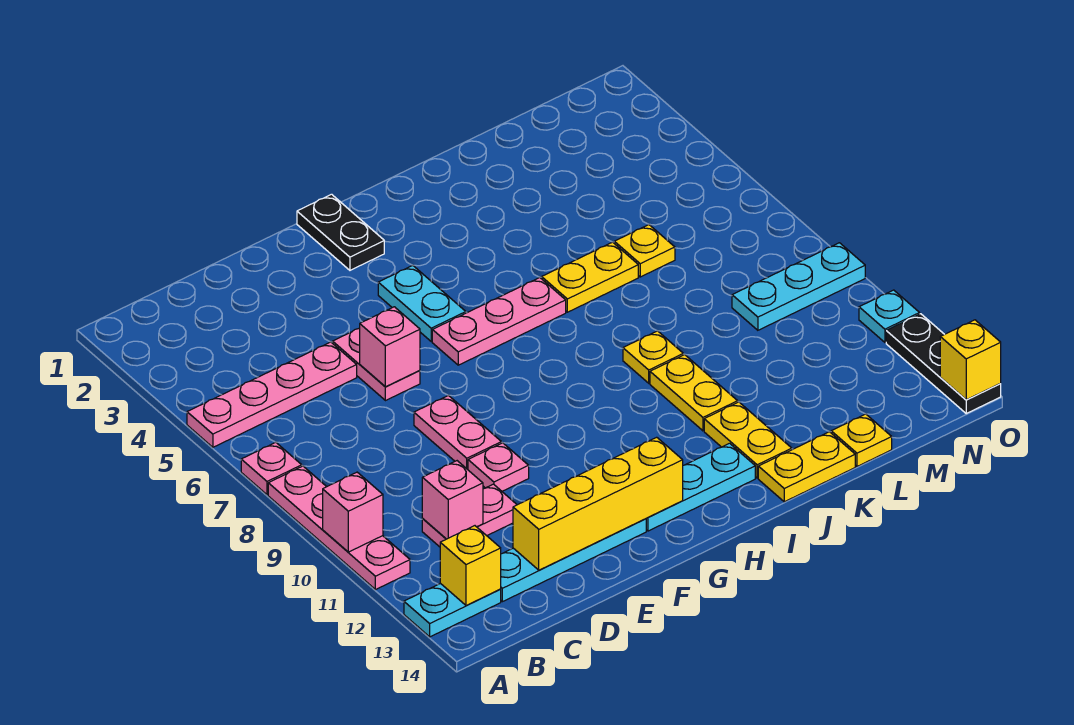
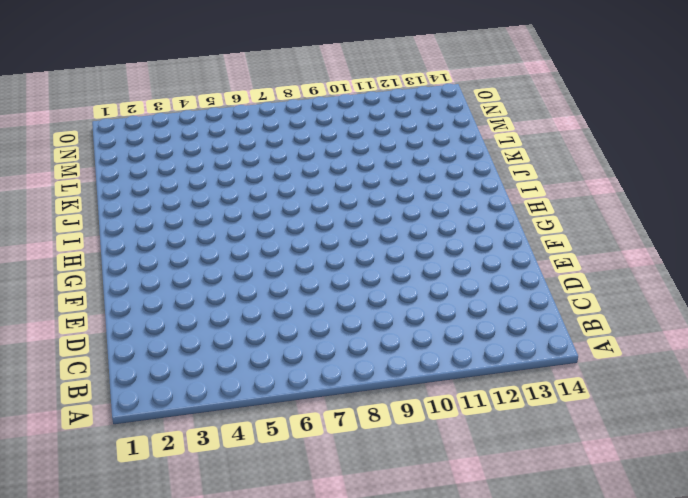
none -> pink plate A5:D5 level 1
none -> pink plate A7 level 1
none -> pink plate A8:A11 level 1

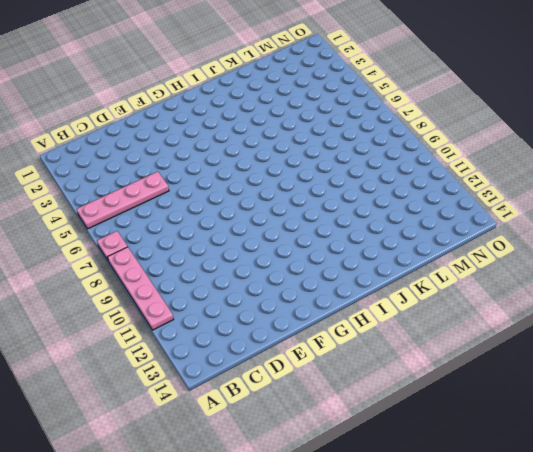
none -> cyan plate A13:B13 level 1
none -> pink plate C11:D11 level 1
none -> cyan plate C13:F13 level 1

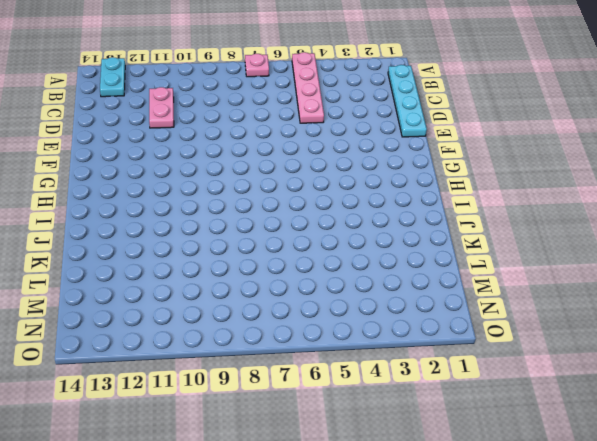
cyan plate B1:E1 level 1 -> cyan plate C13:F13 level 1
none -> pink plate A8:A11 level 1
none -> pink plate E5:E6 level 1
none -> pink plate E8:E9 level 1

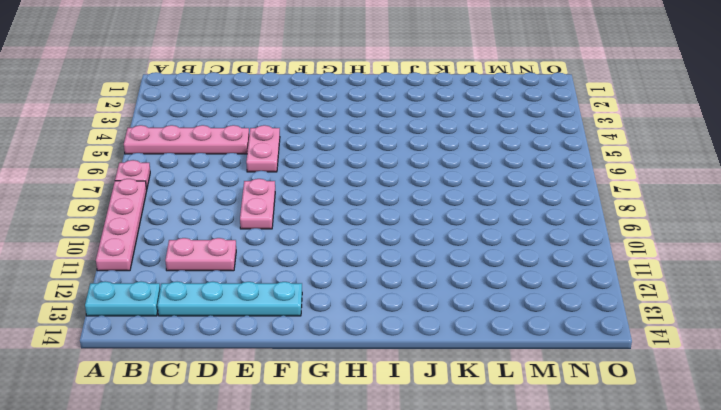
none -> pink plate E10 level 1
none -> black plate G1:G2 level 1
none -> cyan plate G4:G5 level 1

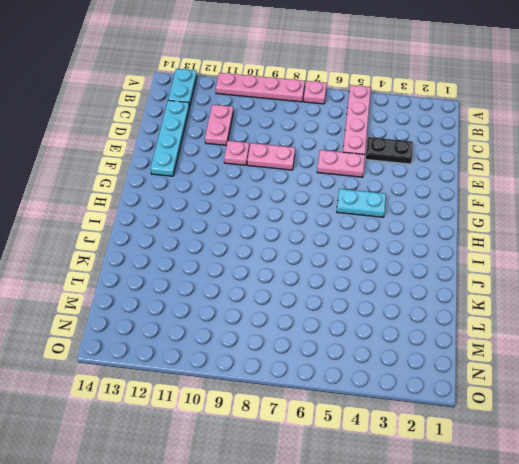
black plate D3:D4 level 1 -> black plate G1:G2 level 1
none -> pink plate G6:I6 level 1
none -> cyan plate G13:I13 level 1
none -> yellow plate J6:K6 level 1

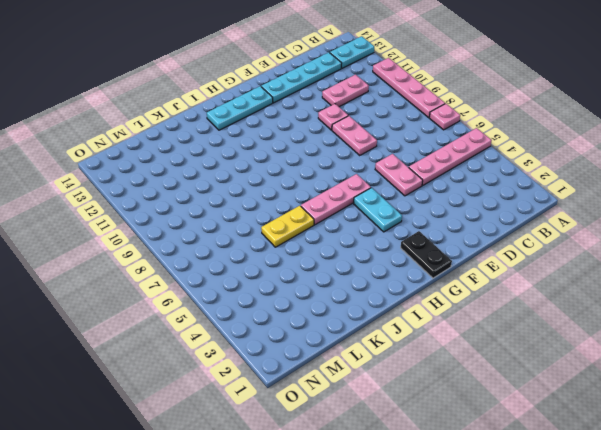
none -> yellow plate J9 level 1
none -> yellow plate J10:J11 level 1
none -> yellow plate J12:J13 level 1

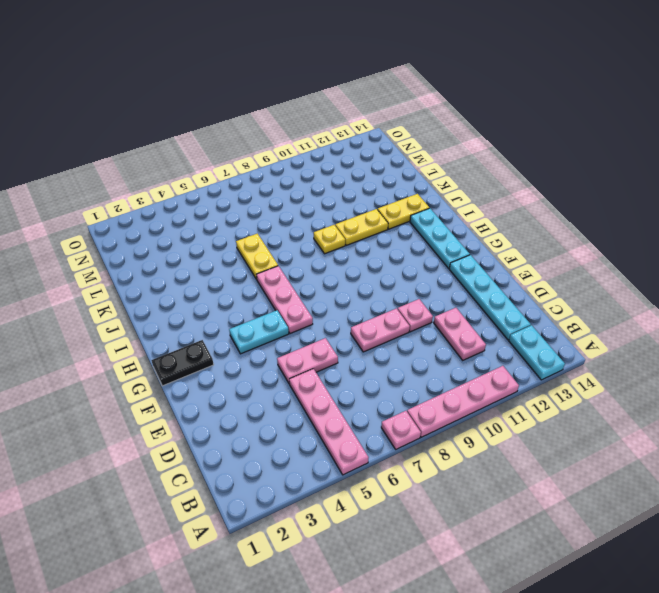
none -> yellow plate J14:K14 level 1
none -> yellow plate L6 level 1
none -> yellow plate L14 level 1

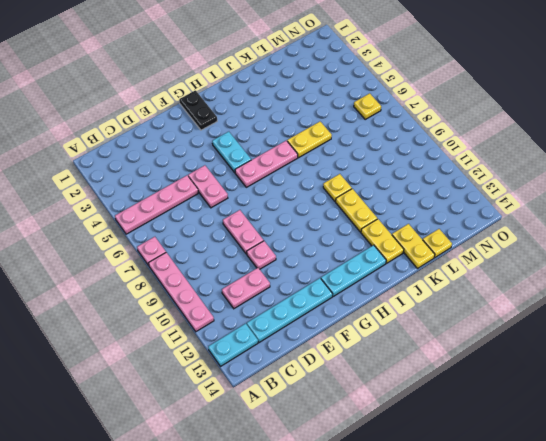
yellow plate K13:K14 level 1 -> yellow plate J14:K14 level 1
yellow plate N6 level 1 -> yellow plate L6 level 1
none -> cyan plate M9:O9 level 1
none -> cyan plate O11 level 1
none -> black plate O12:O14 level 1

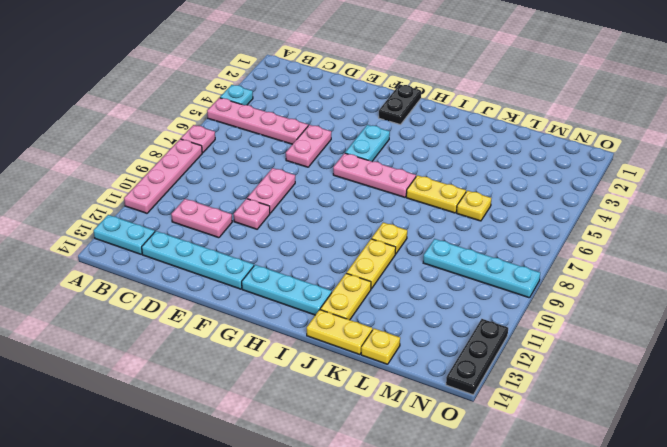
cyan plate A4 level 1 -> cyan plate O11 level 1
cyan plate L9:O9 level 1 -> cyan plate M9:O9 level 1
none -> pink brick A10 level 2
none -> yellow brick B13 level 2
none -> pink brick C11 level 2

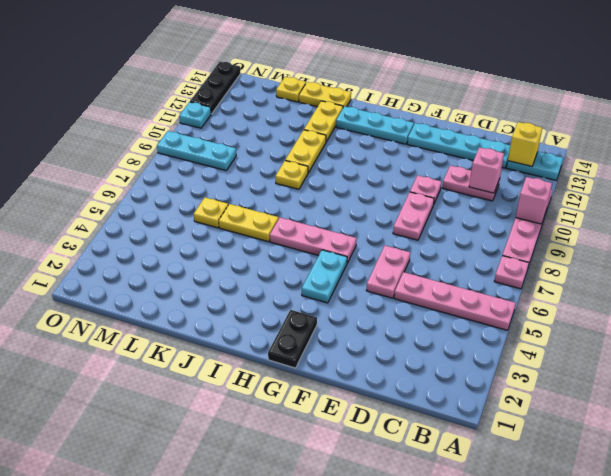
none -> yellow brick D13:G13 level 2
none -> pink brick E6 level 2
none -> yellow brick O14 level 2

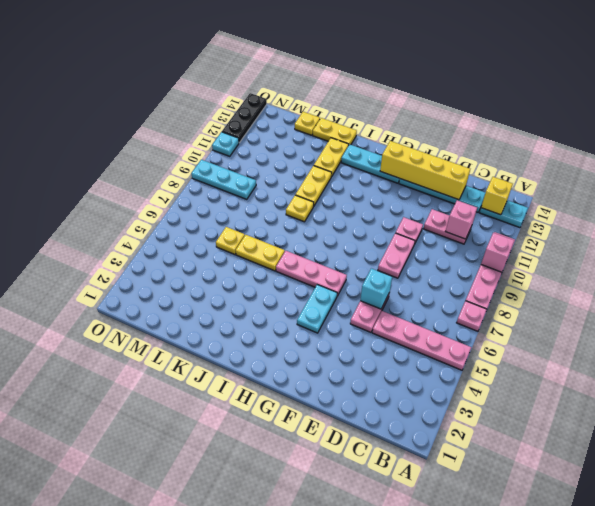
cyan brick E6 level 2 -> pink brick E6 level 2
none -> black plate G1:G2 level 1
none -> yellow brick O14 level 2

